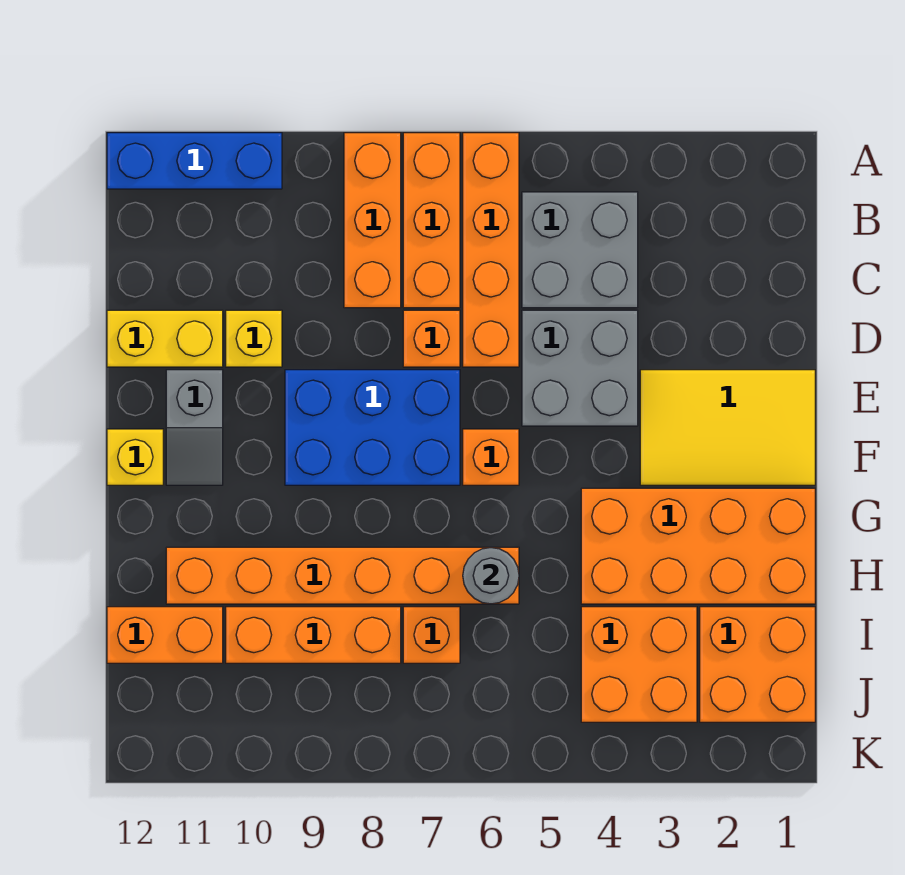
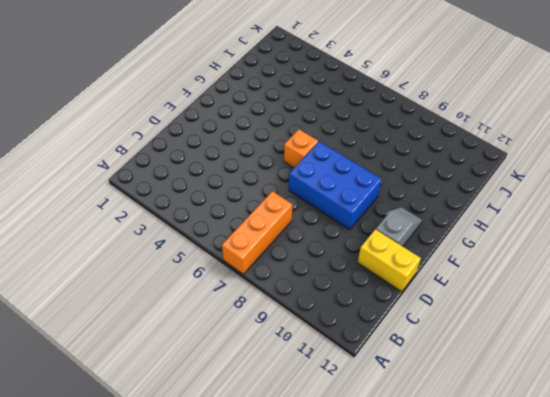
none -> orange brick A6:D6 level 1
none -> orange brick A8:C8 level 1
none -> blue brick A10:A12 level 1

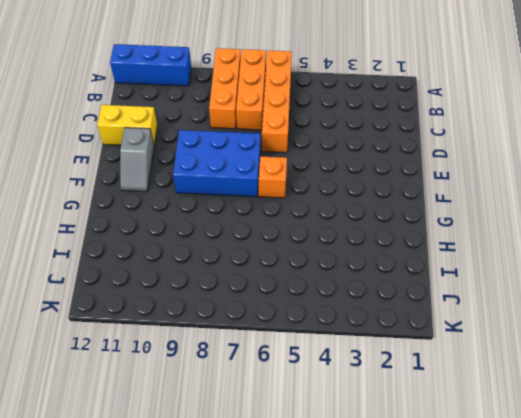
none -> grey brick B4:C5 level 1
none -> grey brick D4:E5 level 1
none -> orange brick D7 level 1

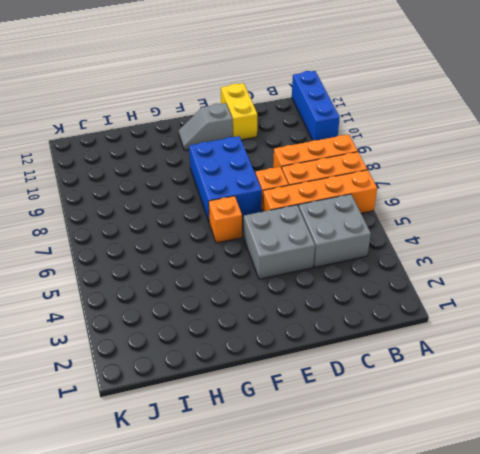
none -> yellow brick D10 level 1
none -> yellow tile E1:F3 level 1
none -> yellow brick F12 level 1

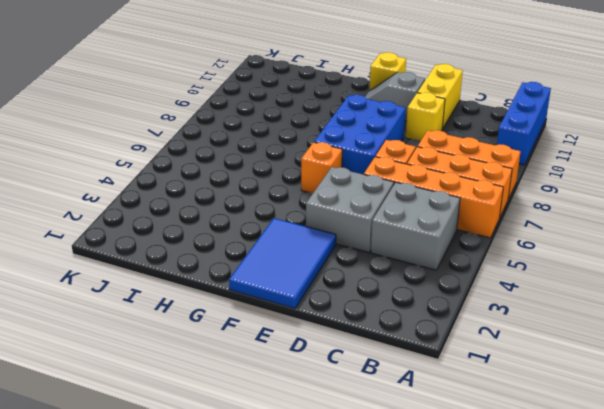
blue tile E1:F3 level 1 -> yellow tile E1:F3 level 1
none -> orange brick G1:H4 level 1
none -> orange brick H6:H11 level 1
none -> orange brick I1:J2 level 1

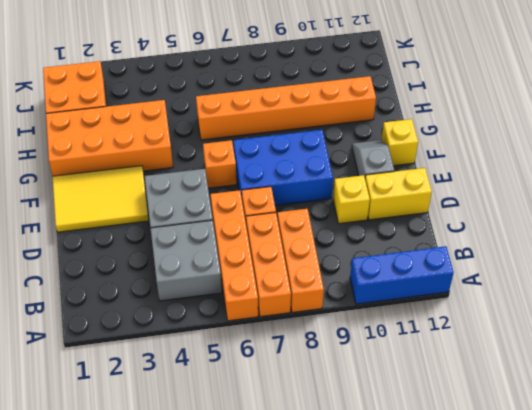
none -> orange brick I3:J4 level 1
none -> orange brick I7 level 1
none -> orange brick I8:I10 level 1

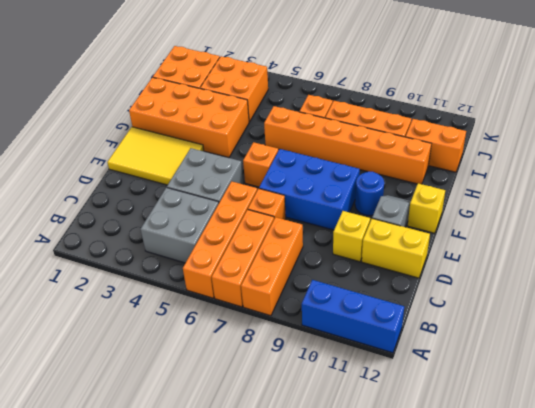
blue round brick F10 level 1 -> none
none -> grey round brick H6 level 2

